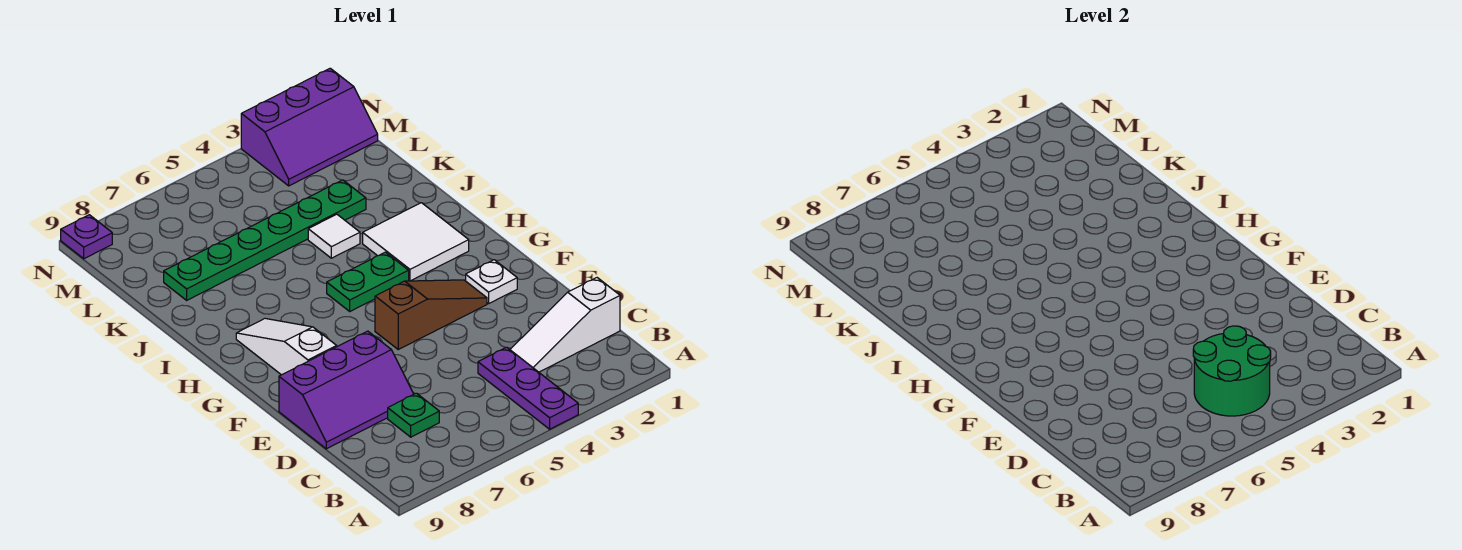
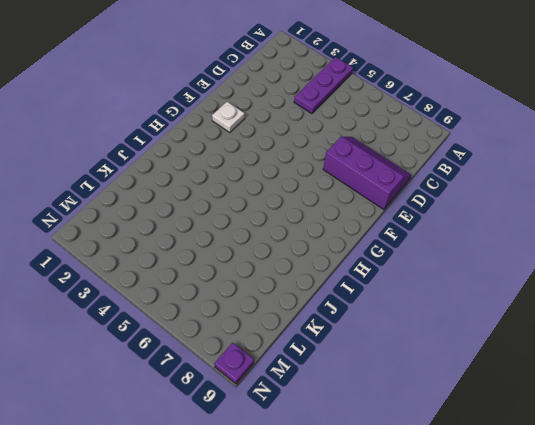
none -> white slope C1:C3 level 1 top 1
none -> green plate C7 level 1
none -> brown slope F3:F5 level 1 top 5

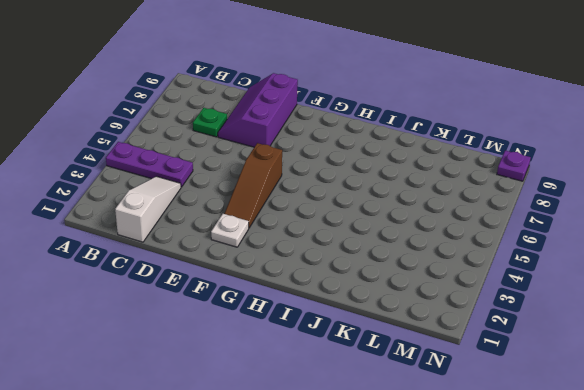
none -> white slope F8:H8 level 1 top F
none -> white tile H2:I3 level 1
none -> green plate H4:H5 level 1

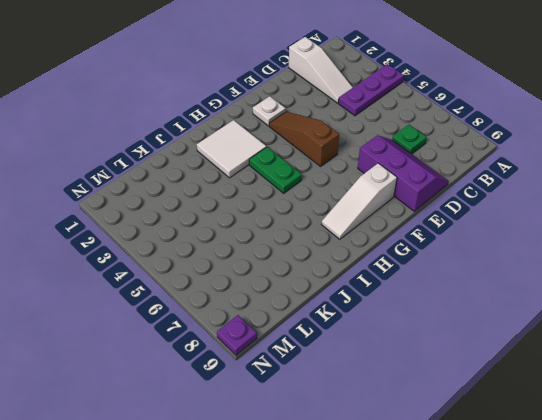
none -> white tile J4 level 1
none -> green plate K3:K8 level 1
none -> purple slope M1:N3 level 1 top N

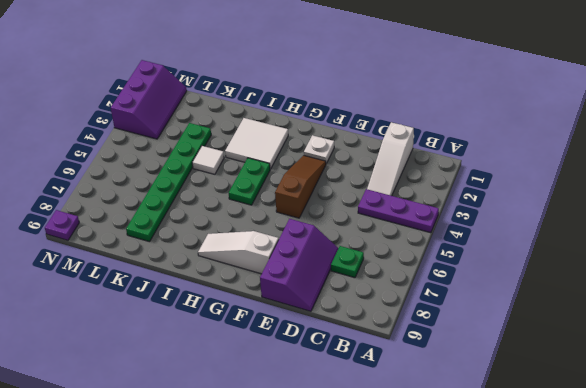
none -> green round brick B4:C5 level 2

